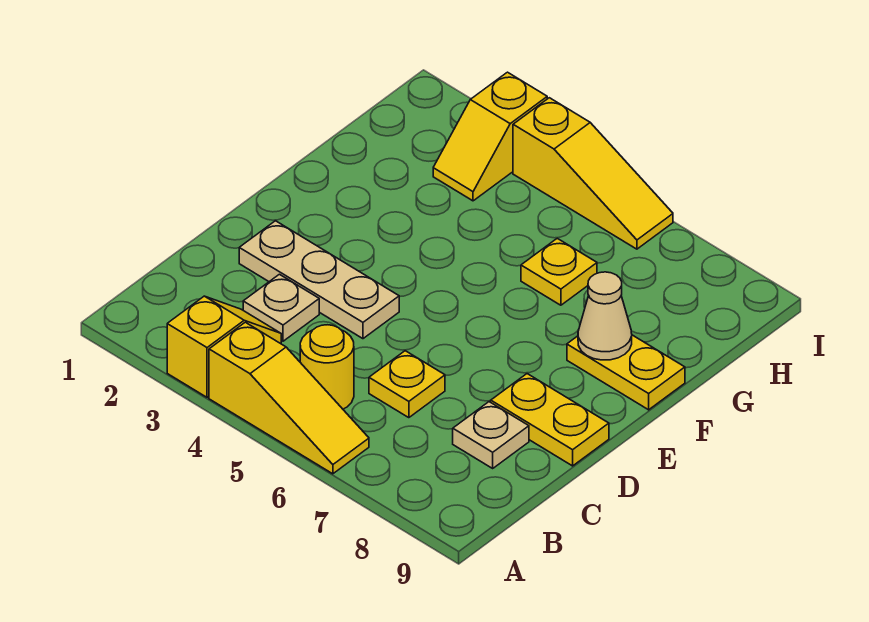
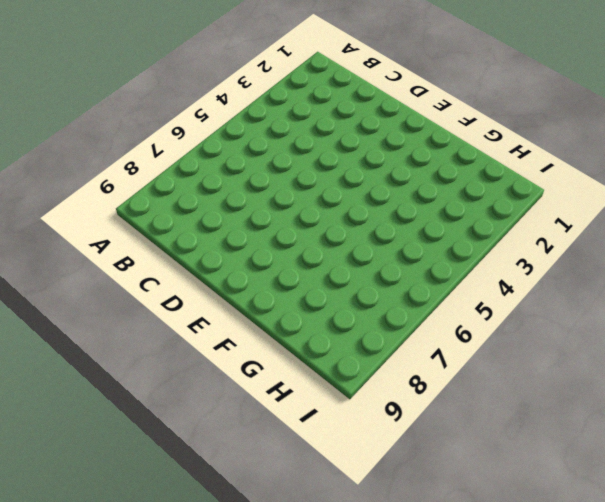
none -> yellow slope A3:B3 level 1 top A
none -> yellow slope A4:A6 level 1 top 4
none -> yellow round brick B5 level 1

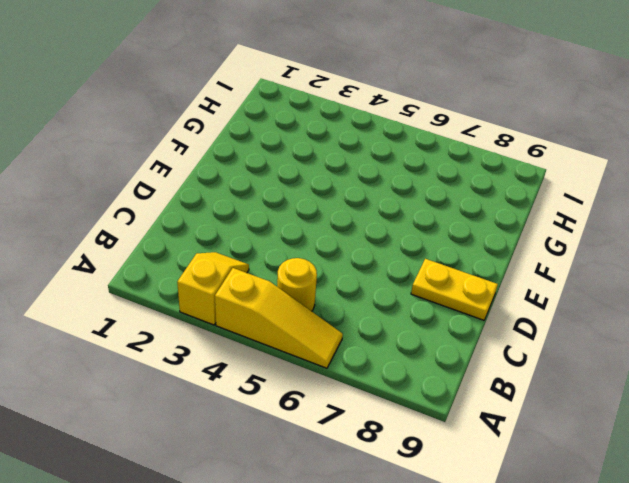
none -> tan plate C3 level 1
none -> yellow plate C6 level 1
none -> tan plate C8 level 1

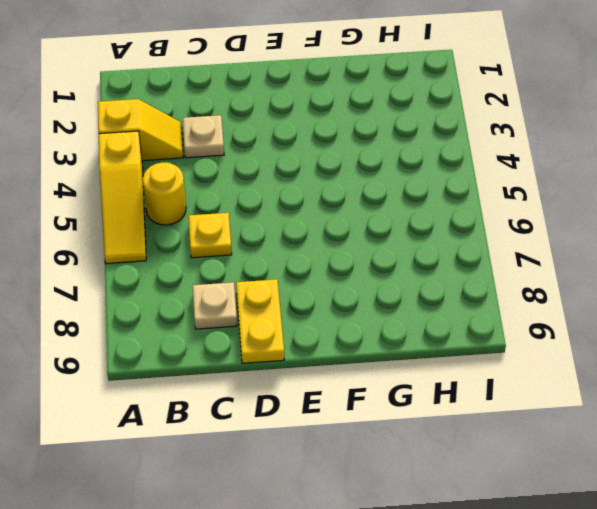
none -> tan plate D2:D4 level 1
none -> yellow plate F8:F9 level 1
none -> yellow plate G6 level 1

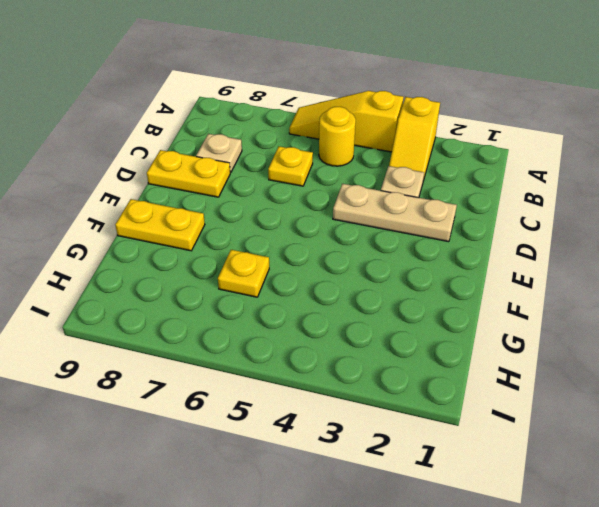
none -> yellow slope H3:I3 level 1 top I
none -> yellow slope I4:I6 level 1 top 4
none -> tan cone F8 level 2

